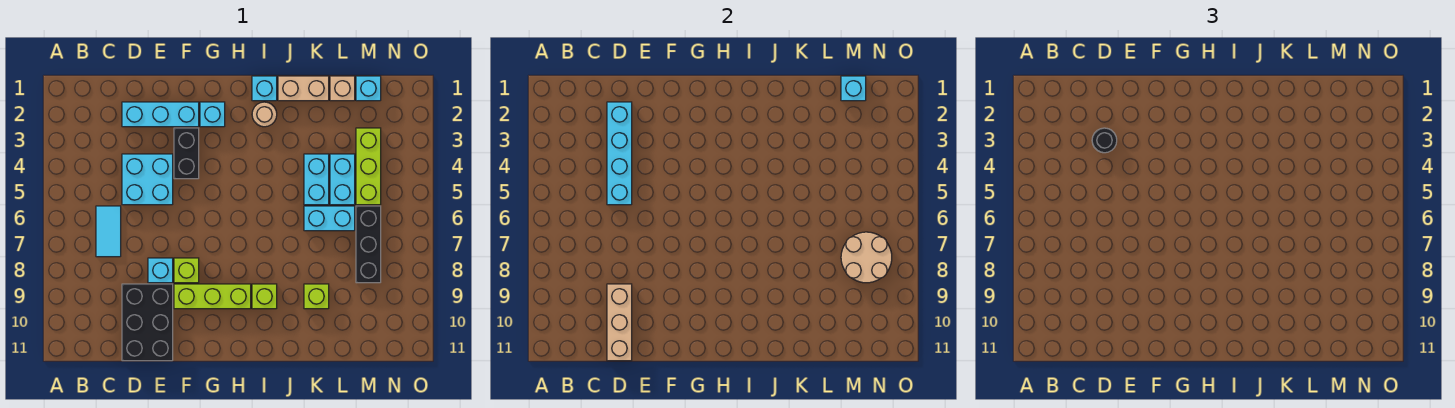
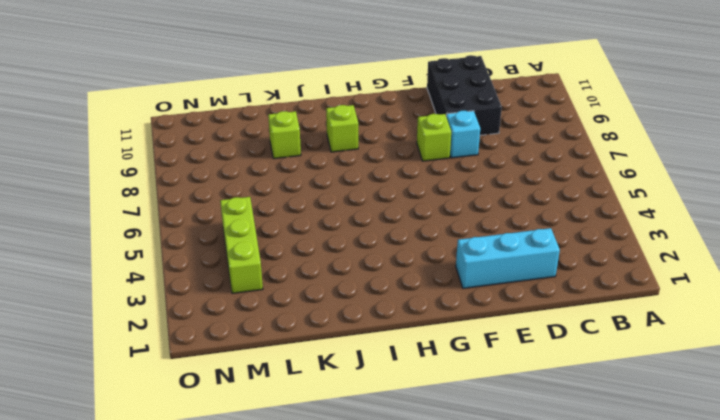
none -> cyan tile C6:C7 level 1
none -> cyan brick D4:E5 level 1
none -> black brick F3:F4 level 1

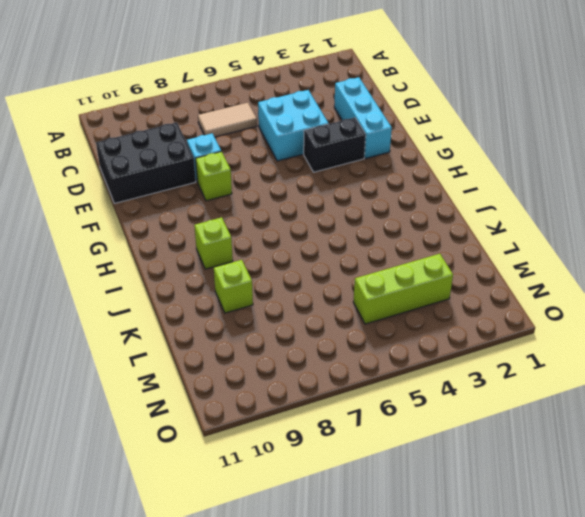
tan tile C6:C7 level 1 -> cyan tile C6:C7 level 1
none -> lime brick F9:H9 level 1
none -> cyan brick G2 level 1
none -> cyan brick I1 level 1

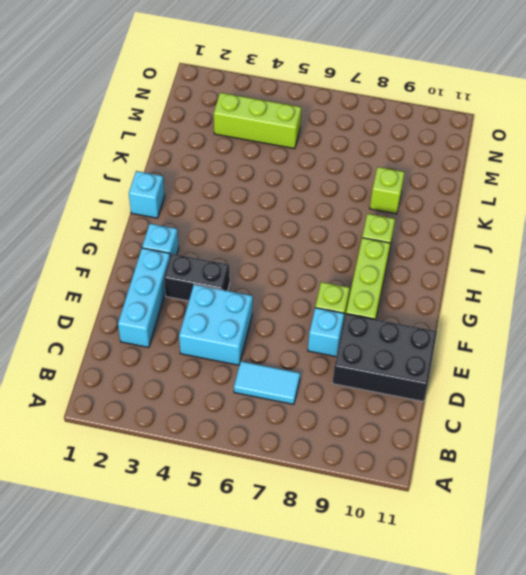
none -> tan round brick I2 level 1
none -> tan brick J1:K1 level 1
none -> cyan brick K4:K5 level 1

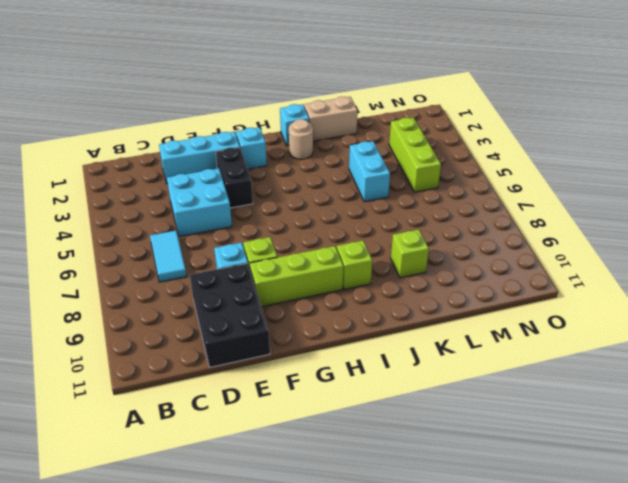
none -> cyan brick K6:L6 level 1
none -> tan brick L1 level 1
none -> cyan brick L4:L5 level 1

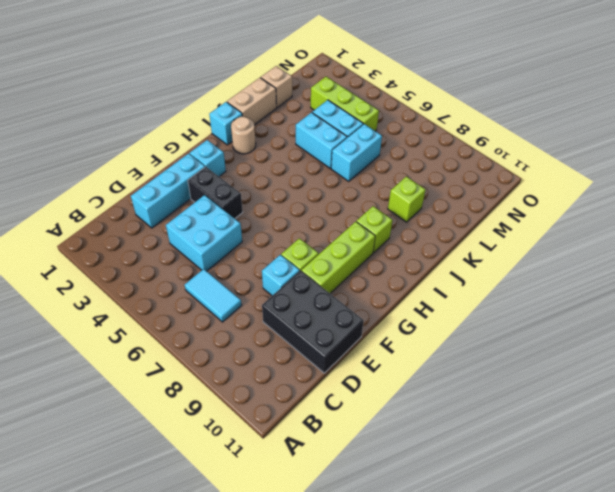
none -> cyan brick M1 level 1
none -> black brick M6:M8 level 1
none -> cyan brick D2:D5 level 2

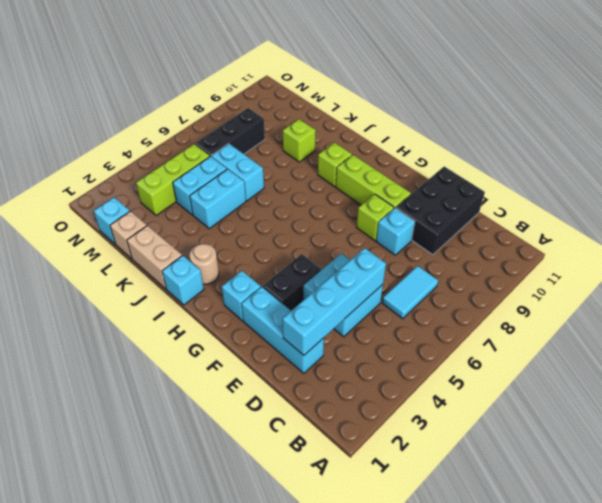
none -> tan brick D9:D11 level 2
none -> cyan brick M1 level 2
none -> tan round brick M7:N8 level 2

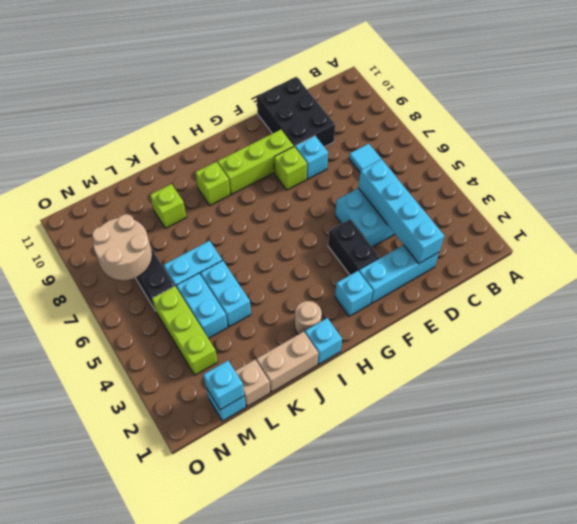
none -> tan brick D9:D11 level 2
none -> black round brick D3 level 3

